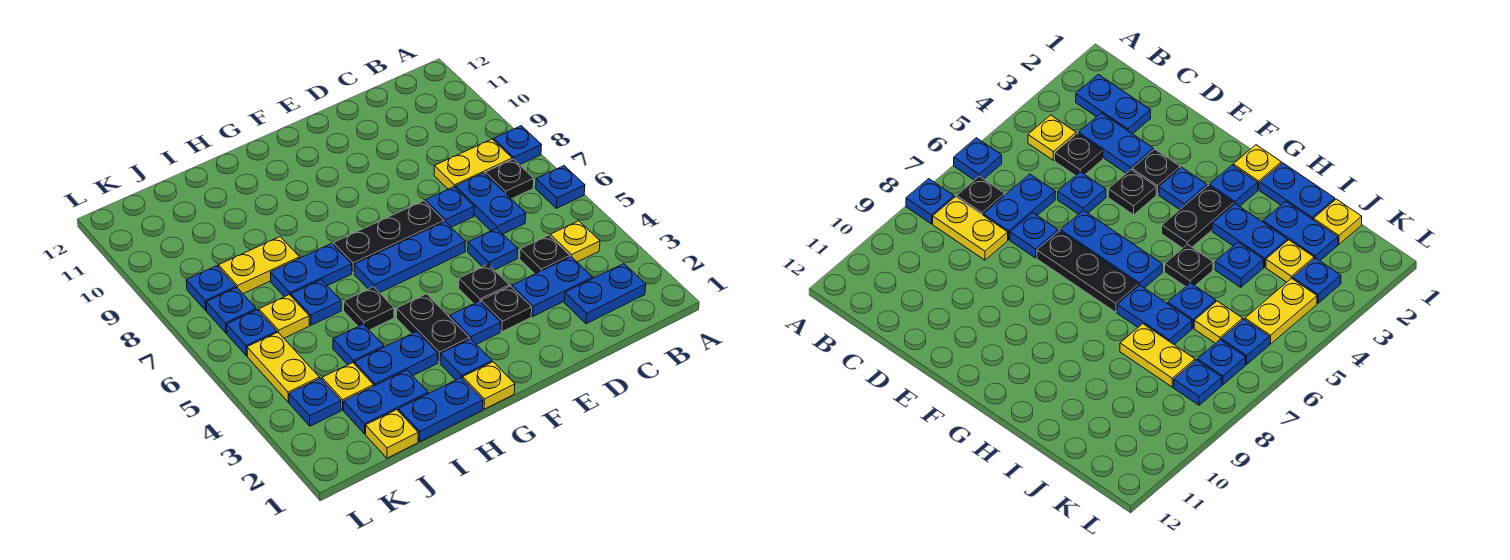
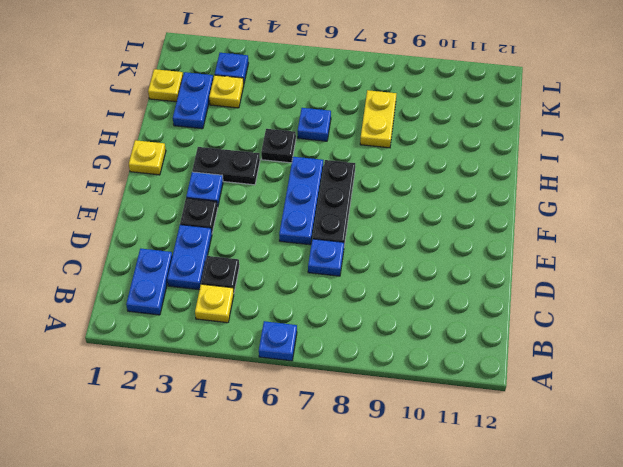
none -> blue plate A8 level 1
none -> black plate B7 level 1
none -> yellow plate B8:C8 level 1
none -> blue plate C6:C7 level 1

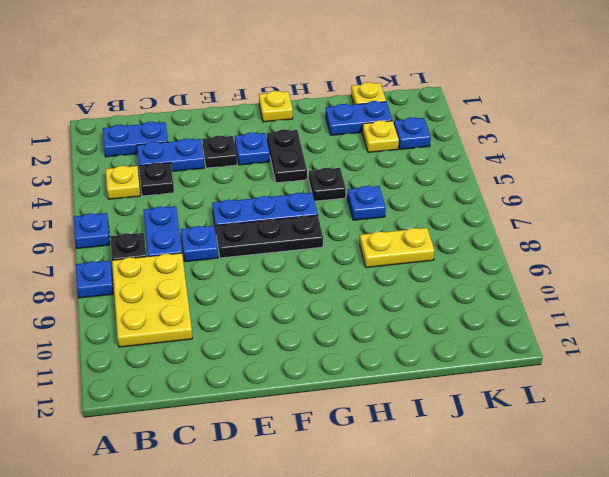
yellow plate B8:C10 level 1 -> yellow plate B8:C8 level 1
none -> blue plate D5 level 1
none -> black plate E4 level 1
none -> blue plate G2 level 1
none -> blue plate H1:I1 level 1

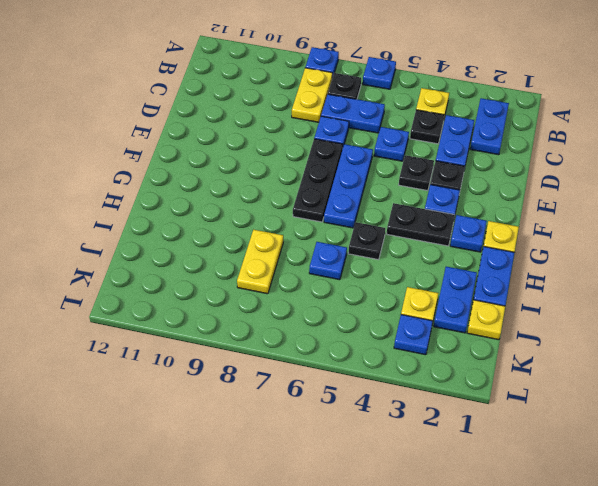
none -> blue plate H3:I3 level 1
none -> blue plate H7:I7 level 1
none -> blue plate I4 level 1
none -> yellow plate J6 level 1

